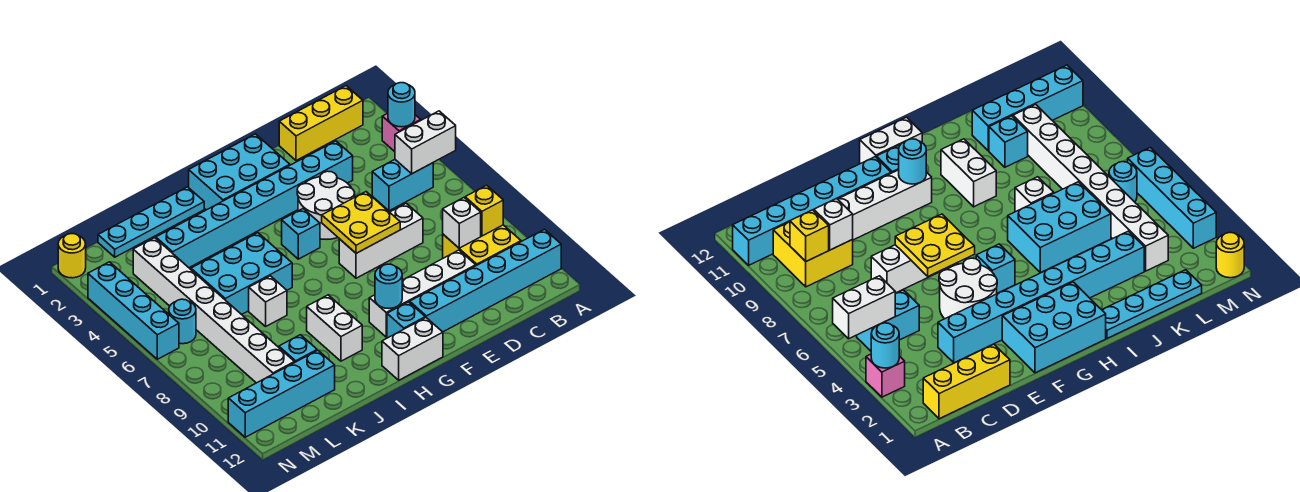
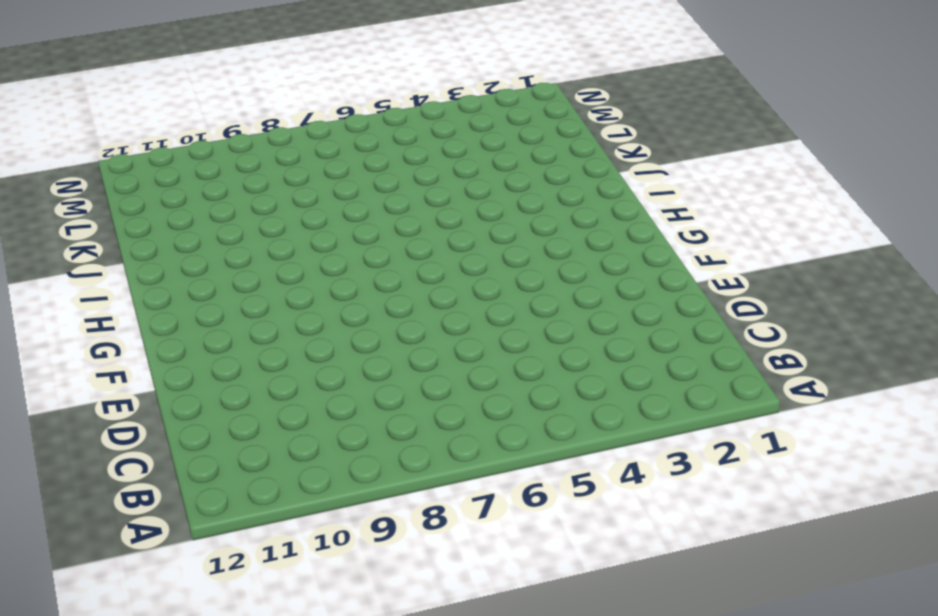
none -> pink brick A3 level 1
none -> cyan brick A11:F11 level 1
none -> yellow brick B1:D1 level 1

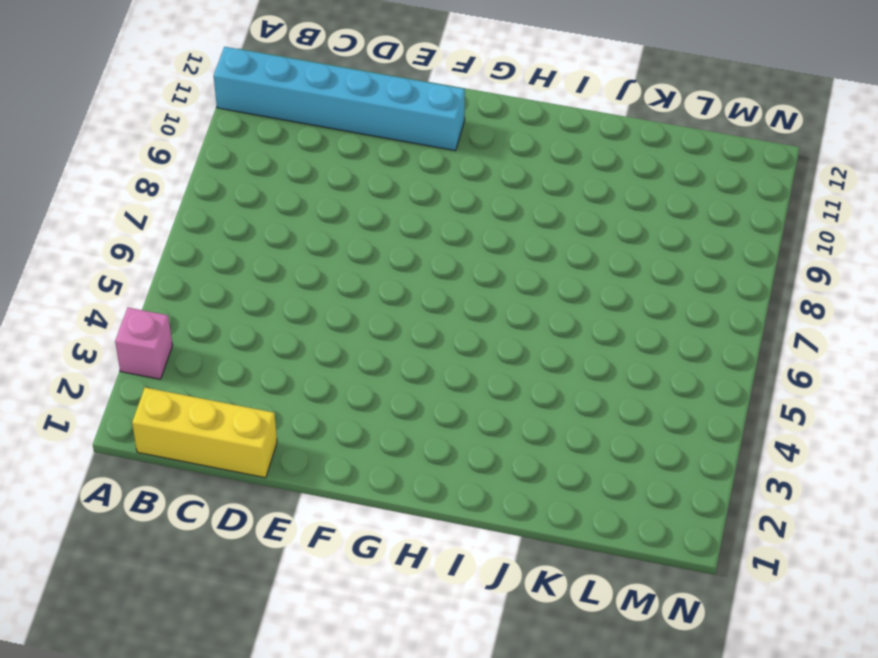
none -> cyan brick B5:C5 level 1
none -> yellow brick B9:C10 level 1
none -> cyan brick D3:K3 level 1

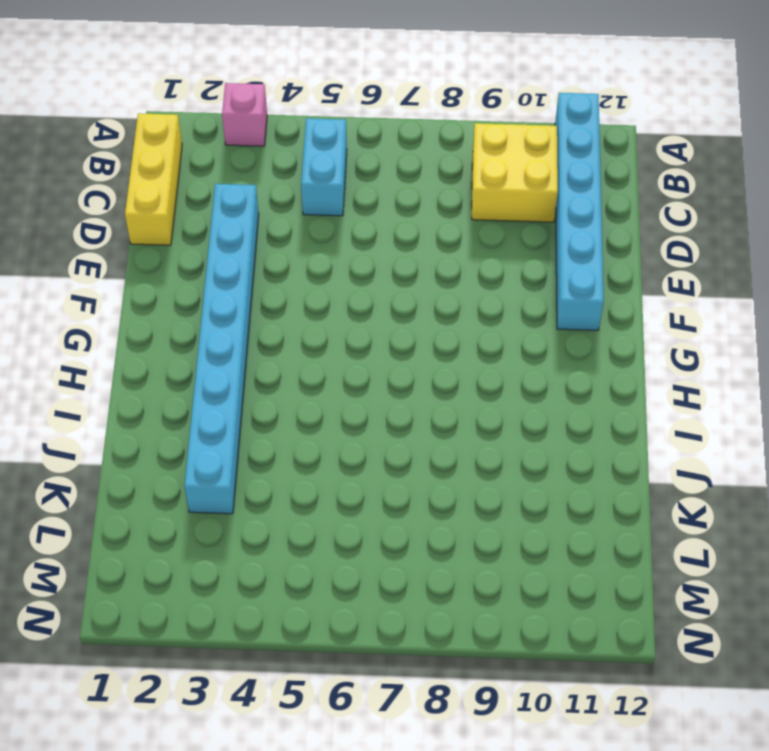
none -> white brick D7:F7 level 1
none -> white brick D10:G10 level 1
none -> white round brick E4:F5 level 1

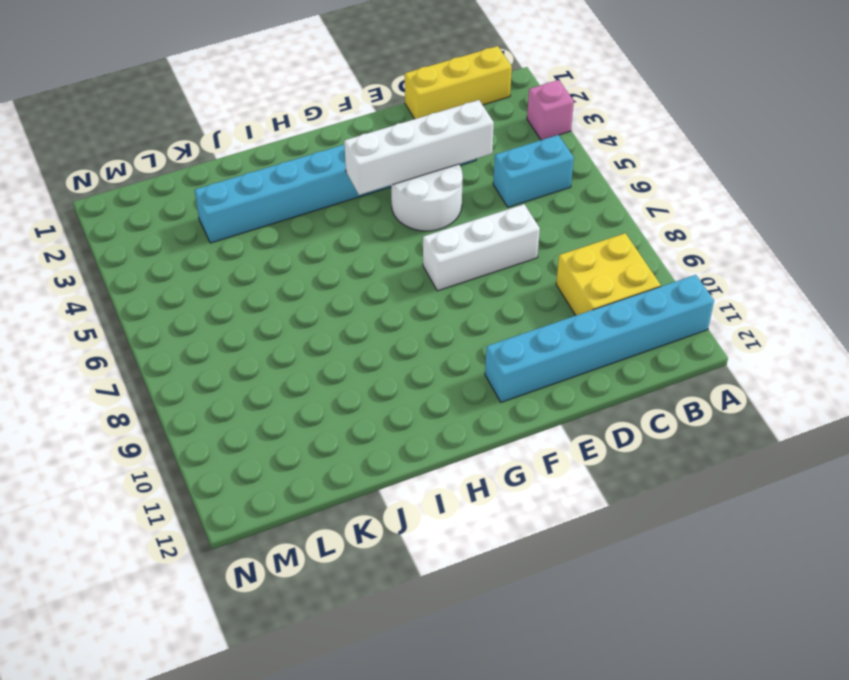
white brick D4:G4 level 2 -> white brick D10:G10 level 1
none -> cyan brick F1:H2 level 1
none -> cyan brick G5 level 1
none -> cyan brick G11 level 1

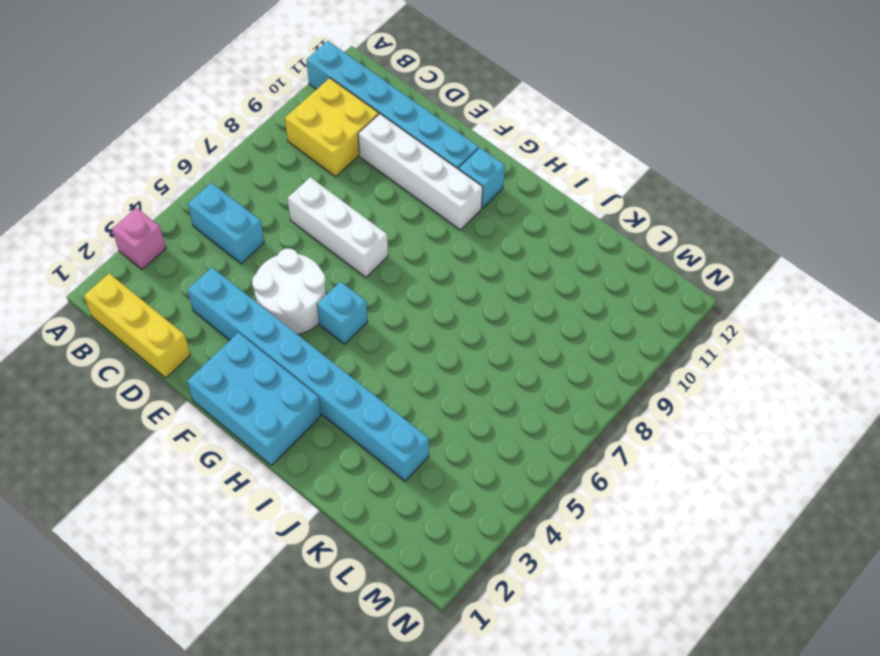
none -> white brick G12:H12 level 1
none -> cyan plate I1:L1 level 1
none -> cyan brick I5:K6 level 1

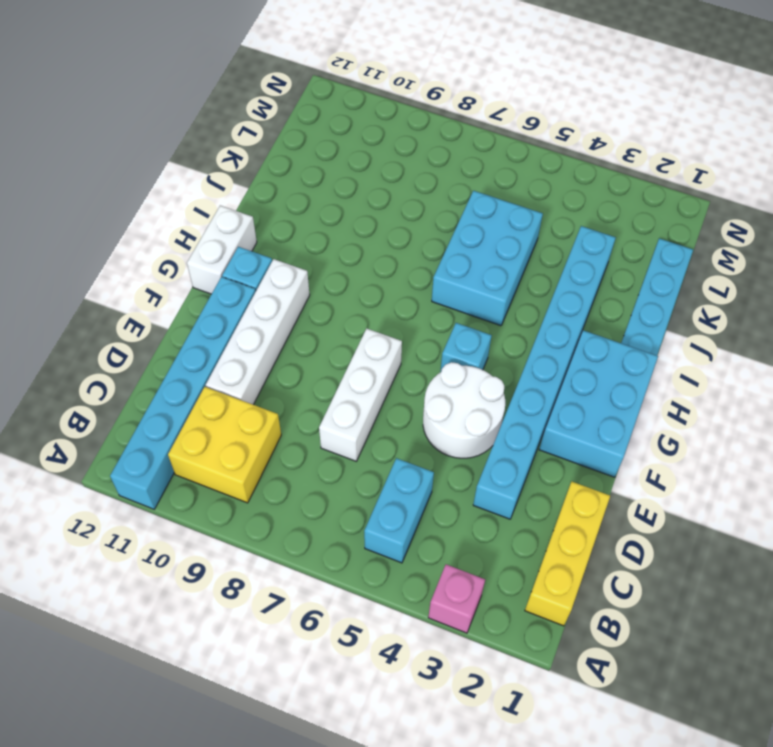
none -> white brick I9:I10 level 1
none -> white brick J7 level 1
none -> cyan brick K10 level 1

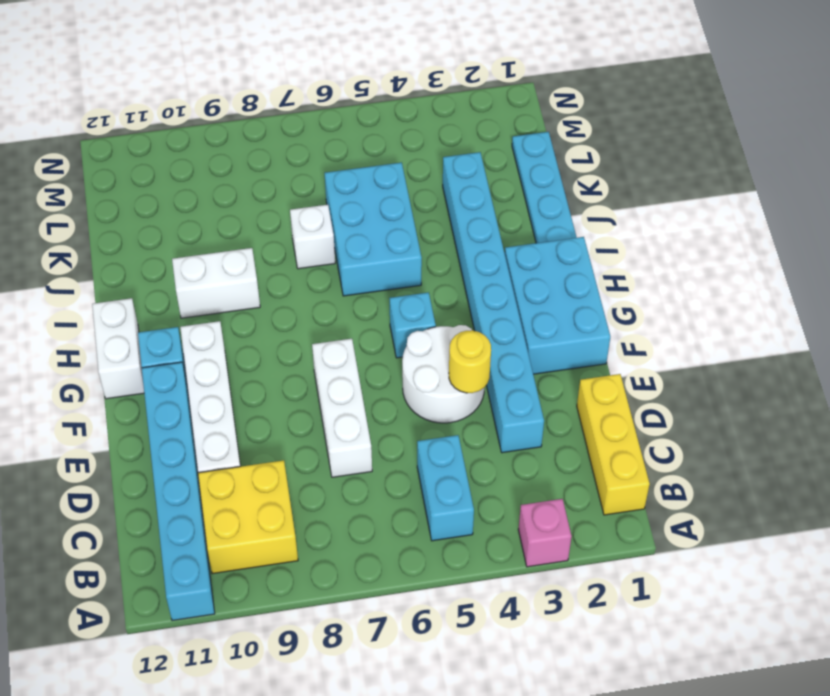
yellow round brick E4 level 2 -> yellow round brick N1 level 1
none -> cyan brick K10 level 1
none -> cyan brick K11:N11 level 1
none -> white brick L3:L10 level 1

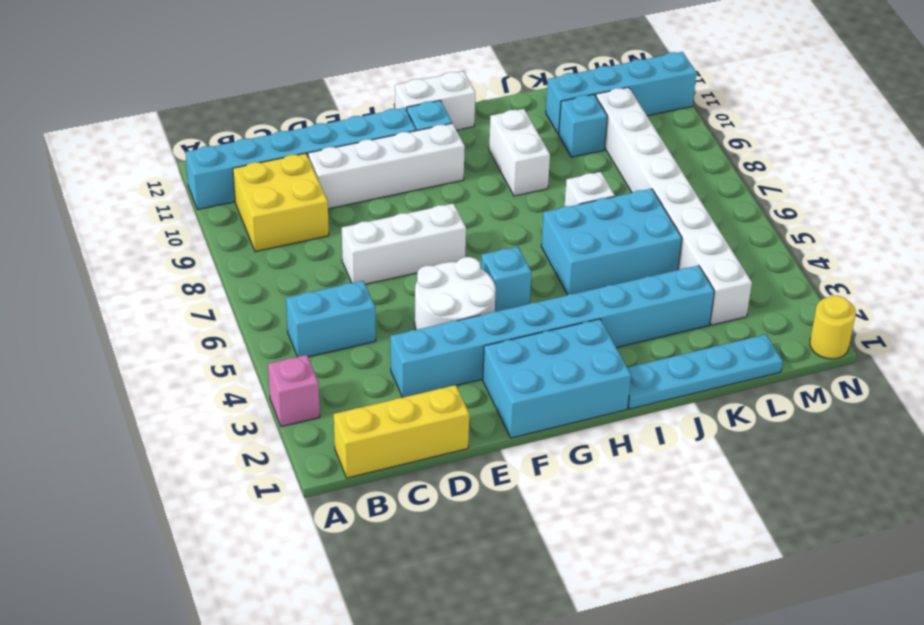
none -> cyan round brick M6 level 1
none -> cyan brick N3:N6 level 1
none -> cyan round brick A3 level 2

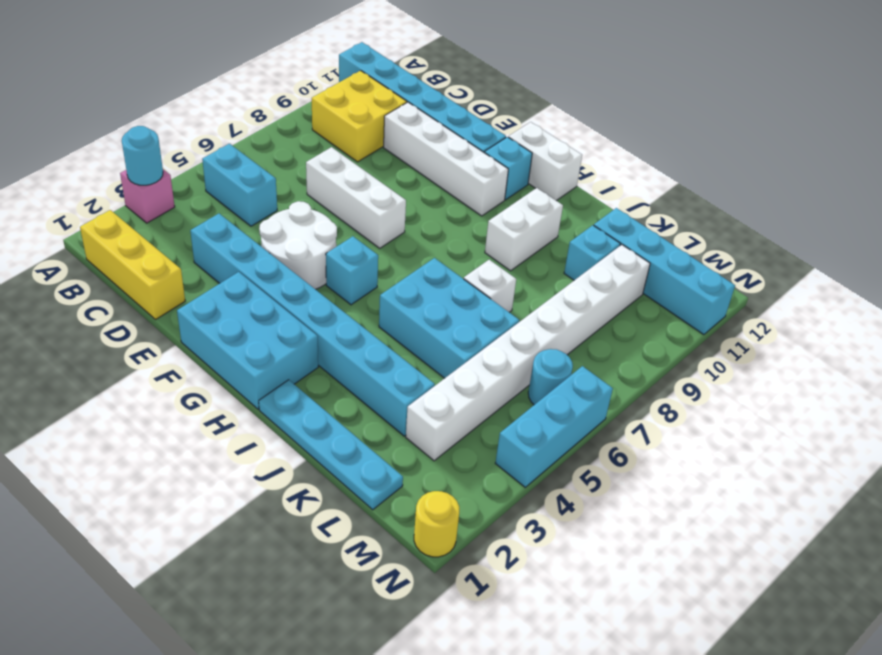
cyan brick N4:N6 level 1 -> cyan brick N3:N6 level 1
none -> white brick A5:B5 level 2
none -> yellow brick B9 level 2
none -> white brick C9 level 2

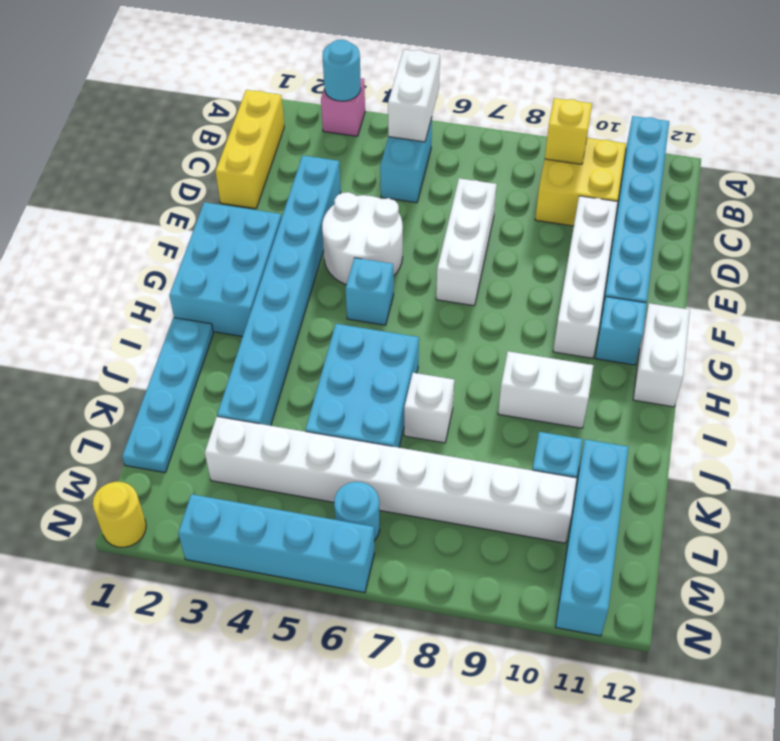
none -> white brick C9 level 2
none -> yellow plate E6:F7 level 2
none -> cyan round brick G10 level 2

